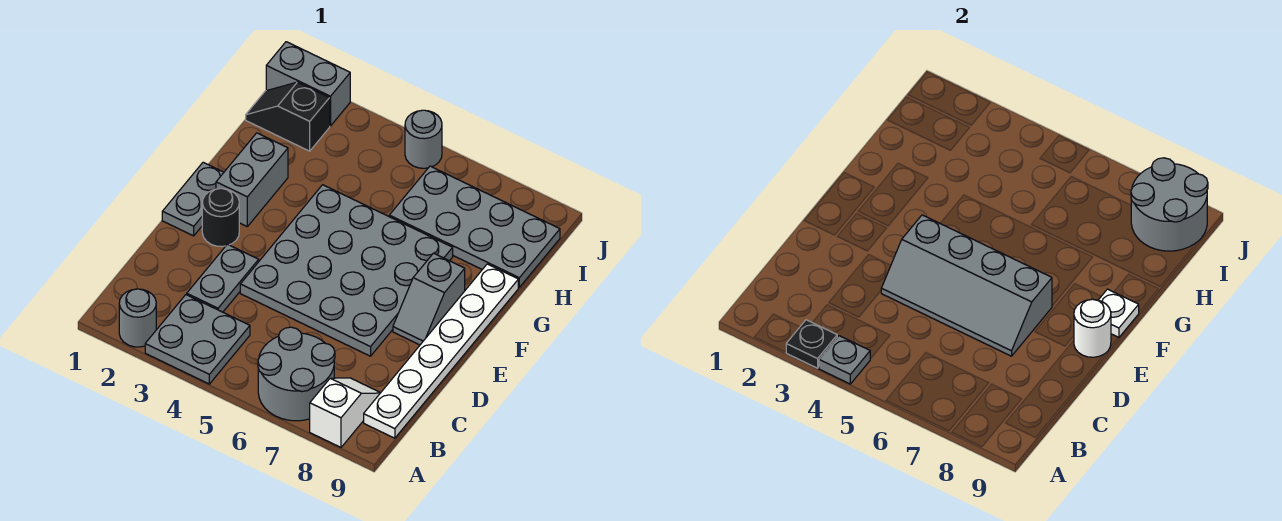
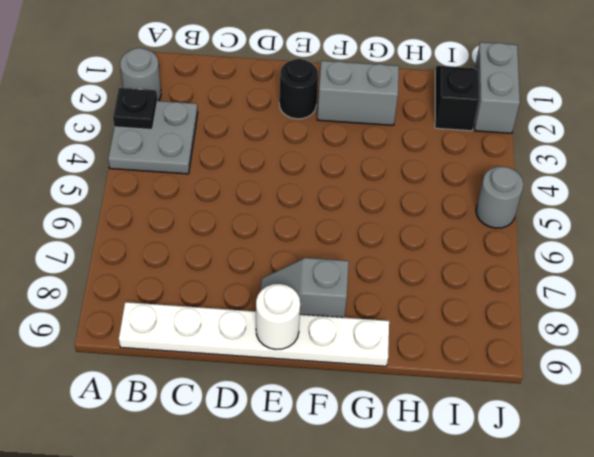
none -> grey round brick A6:B7 level 1
none -> white slope A8:B8 level 1 top A
none -> grey plate C3:D3 level 1

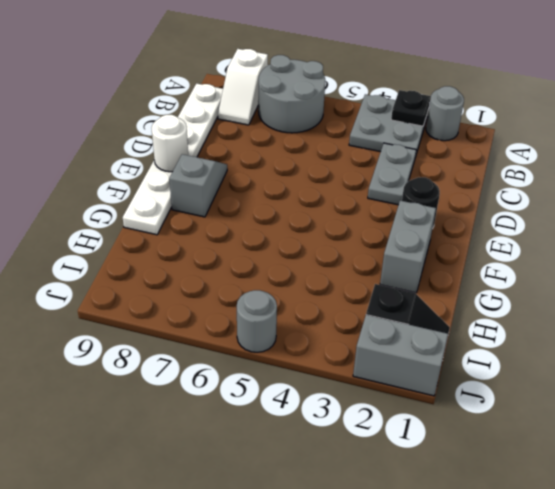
none -> grey plate D4:G7 level 1
none -> grey plate E1:F1 level 1
none -> grey plate H6:I9 level 1

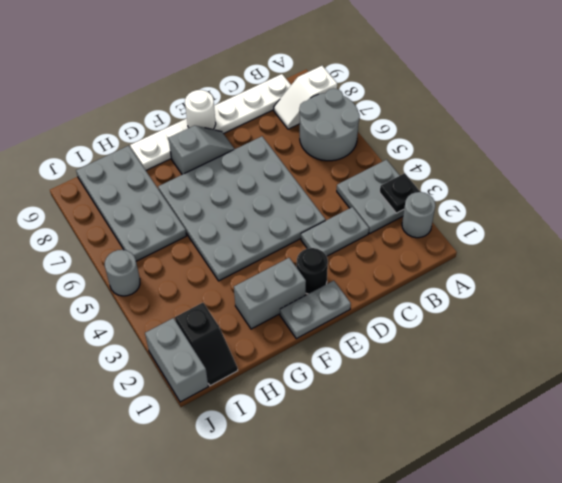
none -> grey plate A4 level 2
none -> grey slope D4:E7 level 2 top E
none -> white plate F9 level 2

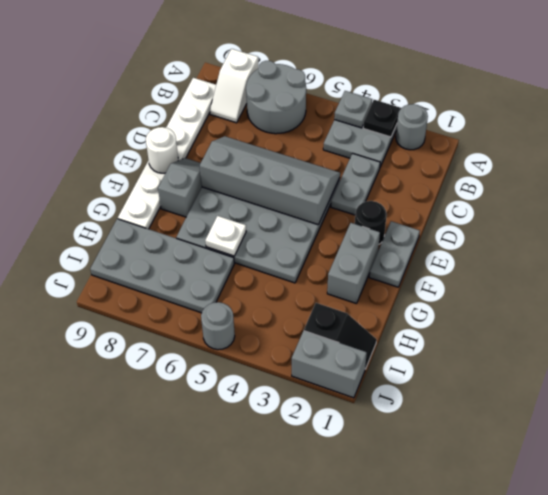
white plate G6 level 2 -> white plate F9 level 2
none -> grey round brick I8:J9 level 2

